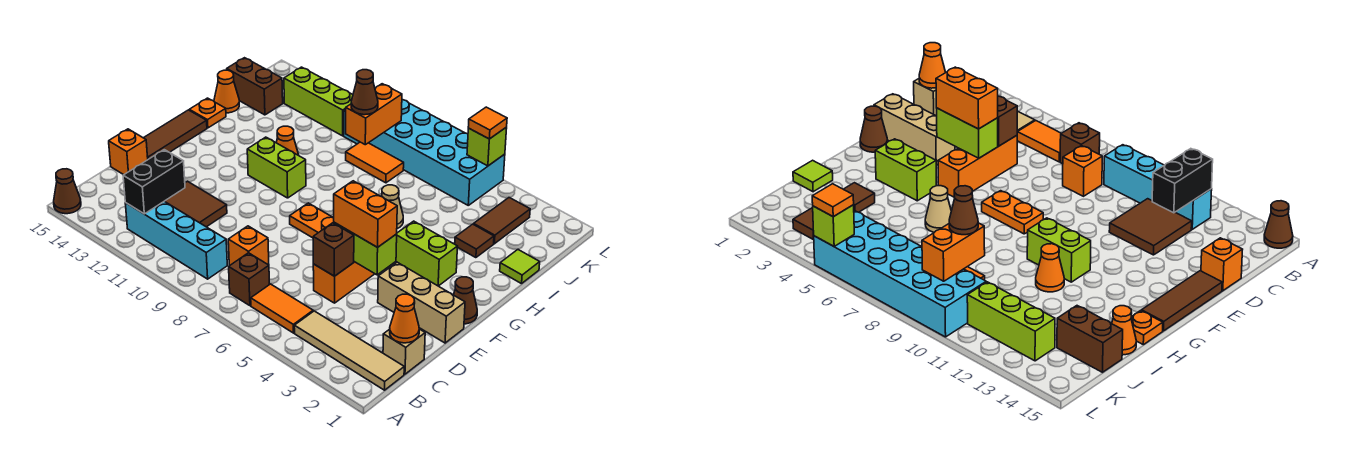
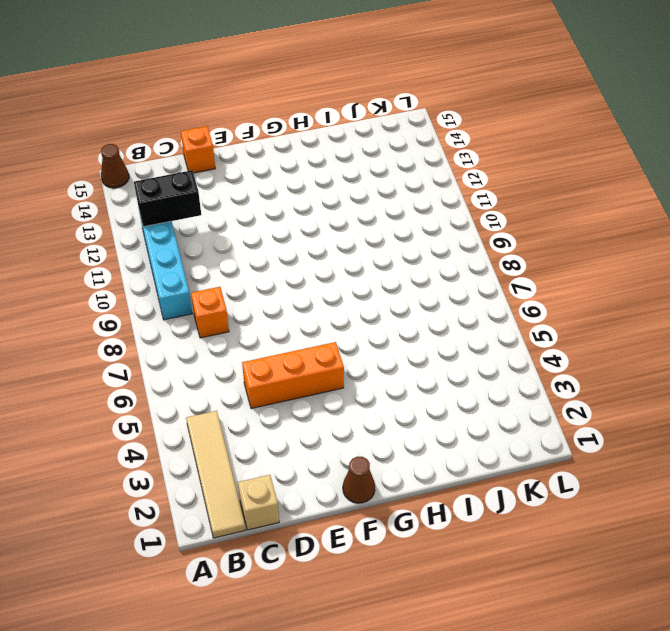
none -> orange tile B5:B6 level 1
none -> brown brick B7 level 1
none -> brown tile C11:D12 level 1
none -> tan brick E1:E3 level 1

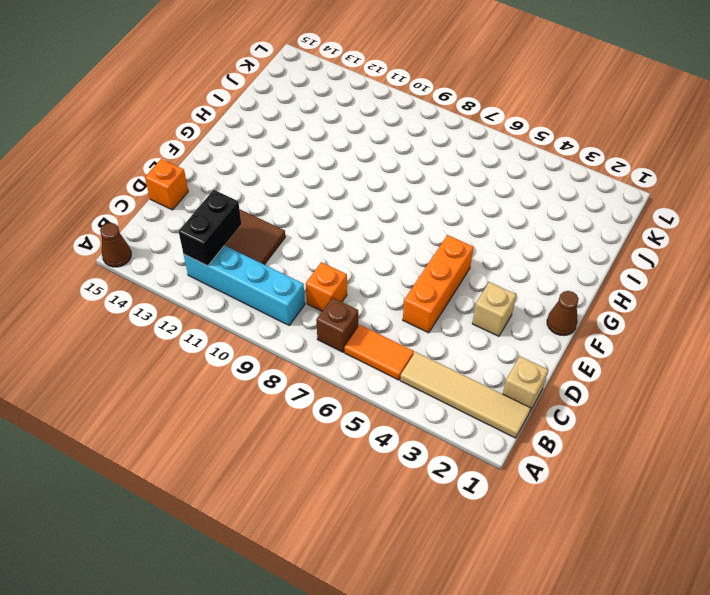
tan brick E3 level 1 -> tan brick E1:E3 level 1
none -> brown tile E15:G15 level 1
none -> orange plate F7:F8 level 1
none -> lime brick G3:G4 level 1
none -> lime brick G10:G11 level 1

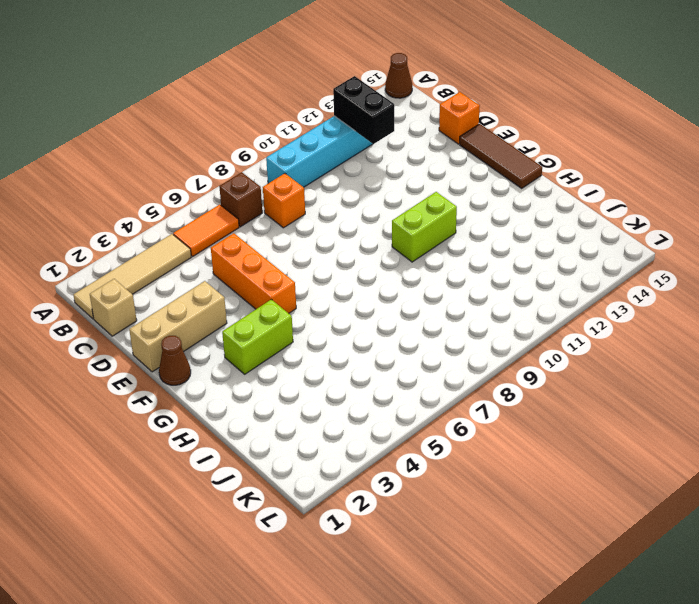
none -> brown tile C11:D12 level 1
none -> orange plate F7:F8 level 1
none -> tan cone H6 level 1
none -> orange cone H11 level 1

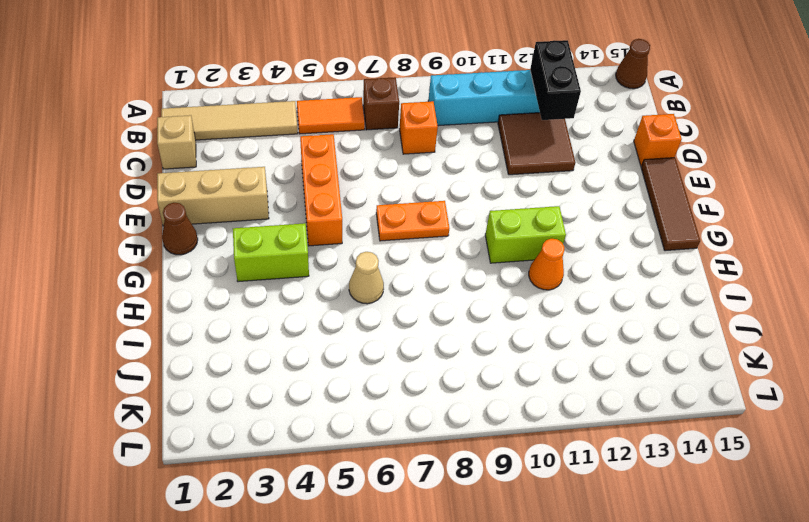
none -> orange plate H15 level 1
none -> lime tile I1 level 1
none -> brown tile I3 level 1
none -> orange cone I15 level 1

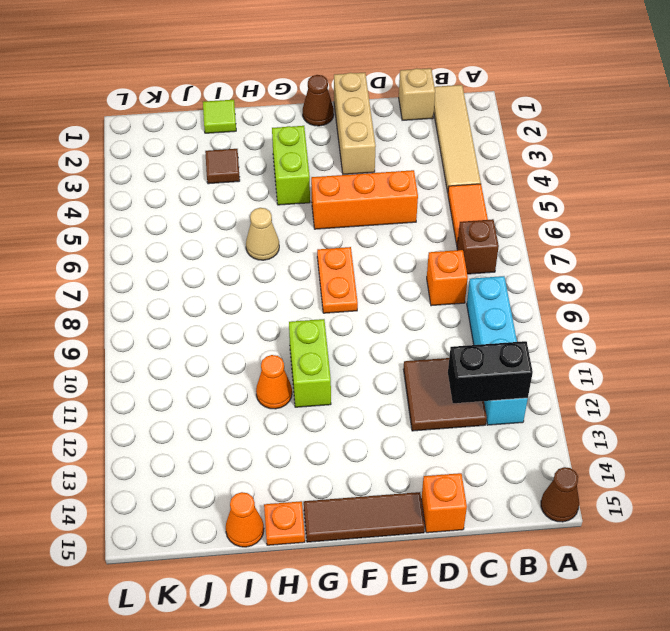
none -> brown tile J3:K3 level 1
none -> orange tile J8:J9 level 1
none -> brown brick J14:J15 level 1
none -> cyan brick K5:L10 level 1

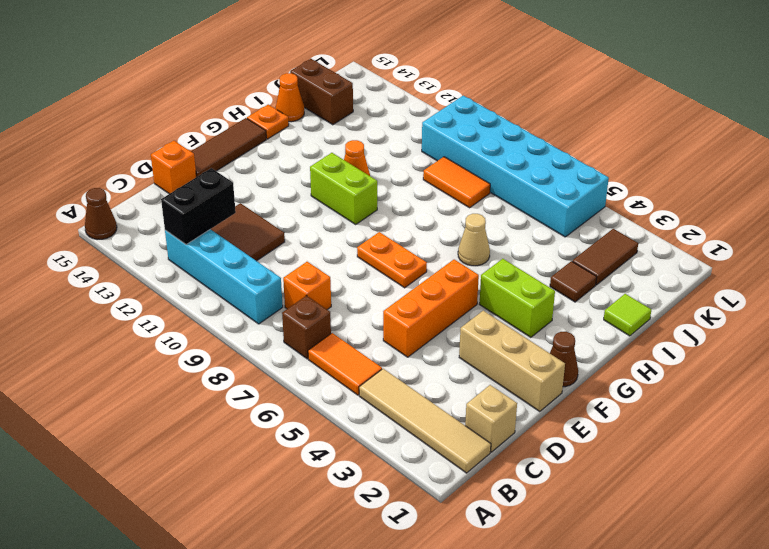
none -> lime brick K11:K13 level 1
none -> orange cone C1 level 2
none -> brown brick D5 level 2
none -> lime brick E4:E5 level 2

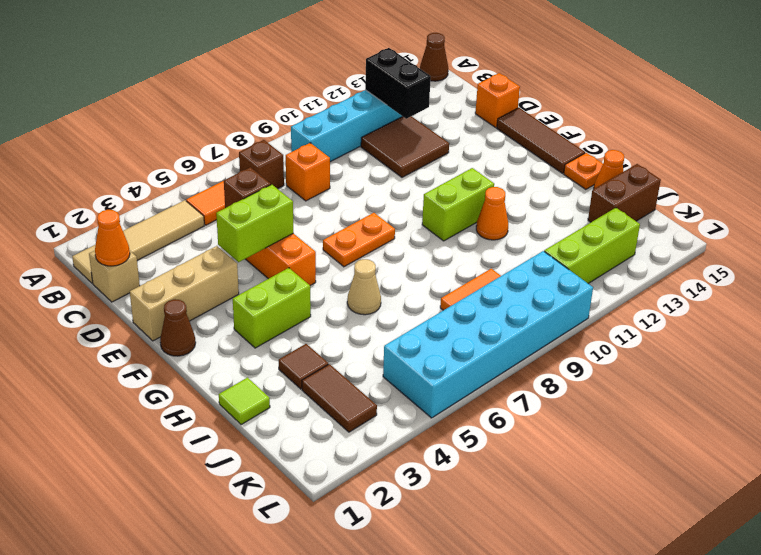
none -> orange brick J9:K9 level 2
none -> lime brick L5 level 2
none -> orange brick E4:E5 level 3
none -> brown cone J9 level 3

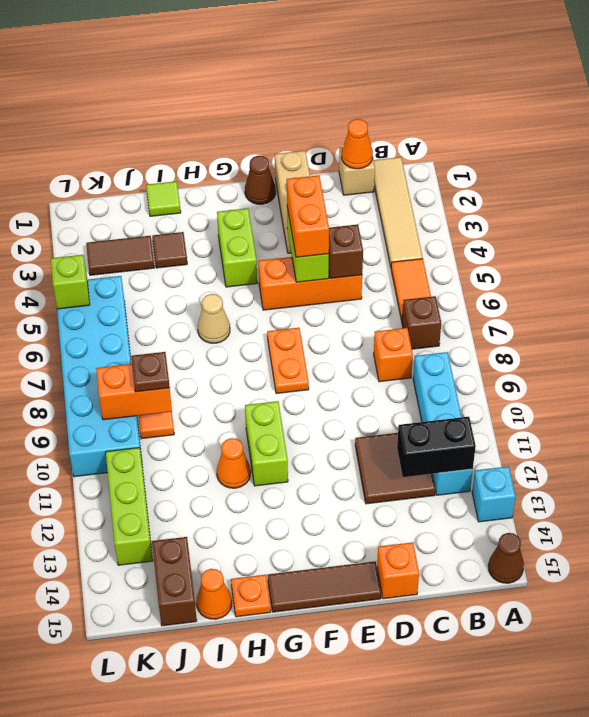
cyan brick A13 level 1 -> none
brown plate J9 level 3 -> brown cone J9 level 3
none -> orange tile L5 level 3

